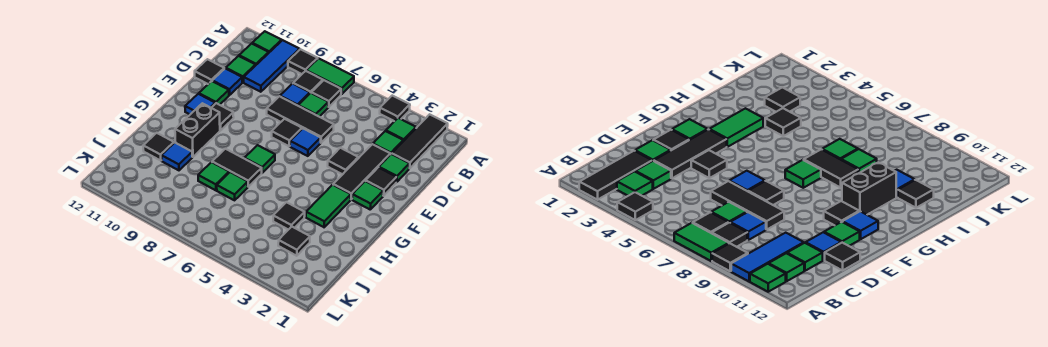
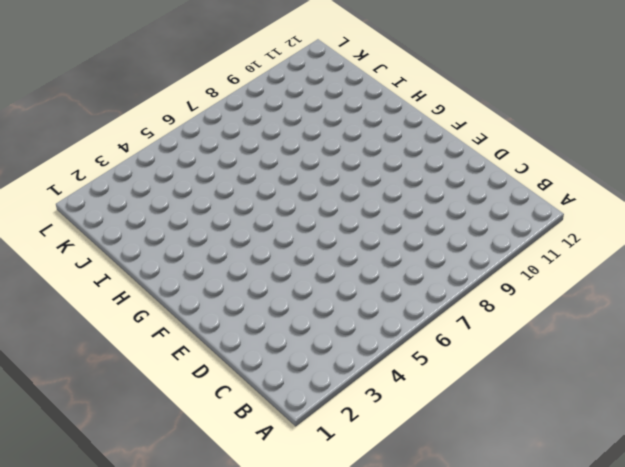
none -> black tile A2:C2 level 1
none -> black tile A4 level 1
none -> green tile A7:A8 level 1
none -> black tile A9 level 1

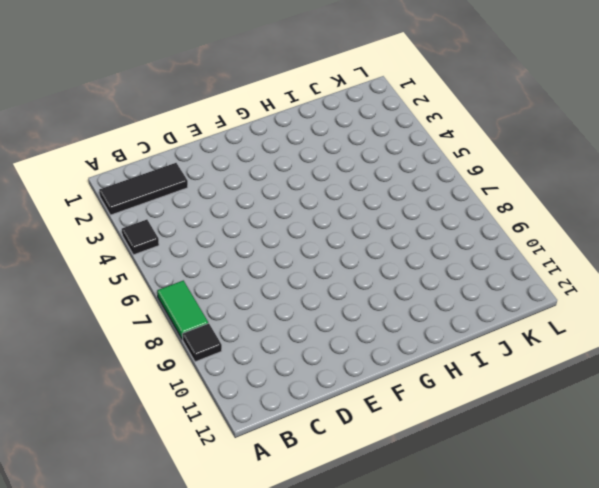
none -> blue tile A10:C10 level 1
none -> green tile A11 level 1
none -> green tile B3 level 1
none -> black tile B7 level 1

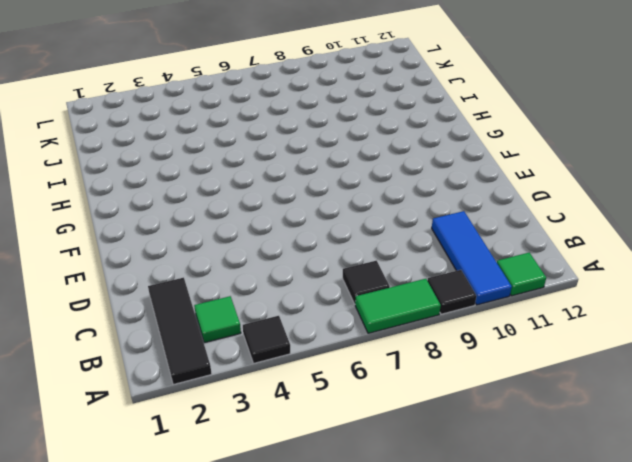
none -> black tile B8 level 1
none -> green tile B11 level 1
none -> green tile C3 level 1
none -> green tile C7 level 1

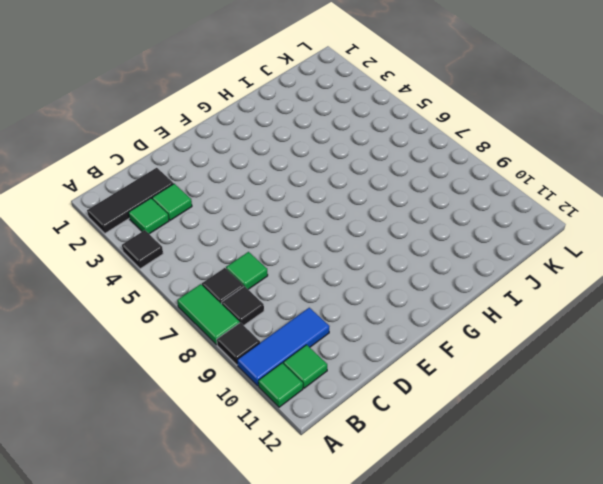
none -> blue tile C8 level 1
none -> green tile C11 level 1
none -> green tile D2 level 1
none -> black tile D3:F3 level 1

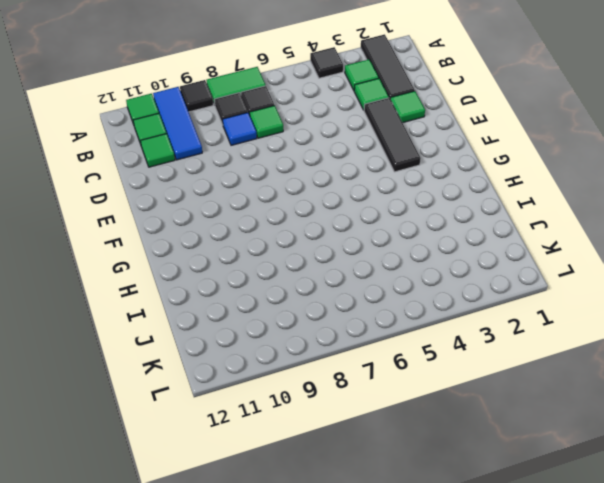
none -> black tile D6:D8 level 1
none -> blue tile D11 level 1
none -> black tile D12 level 1
none -> black tile E2 level 1

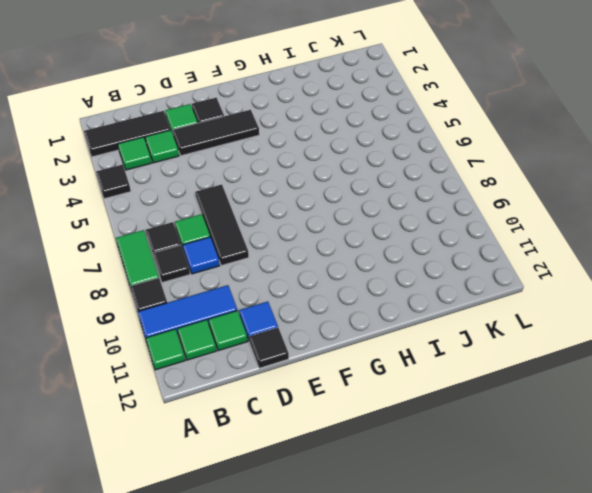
none -> black tile E4 level 1
none -> blue tile E6 level 1
none -> black tile E7 level 1
none -> green tile E11 level 1

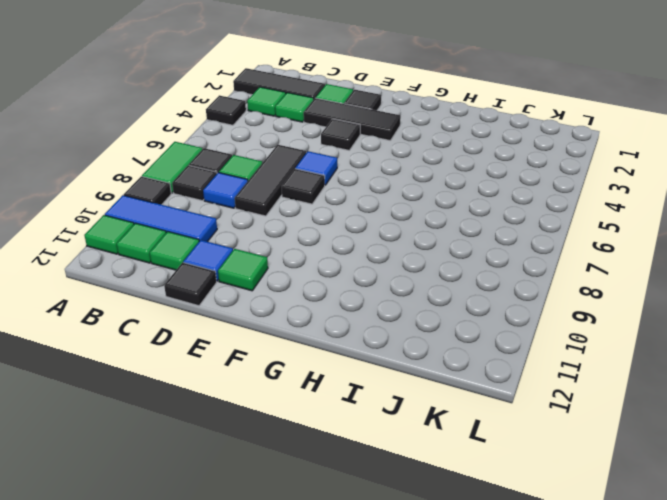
none -> green tile F2 level 1
none -> black tile F10 level 1
none -> blue tile F11 level 1
none -> green tile G3:H3 level 1

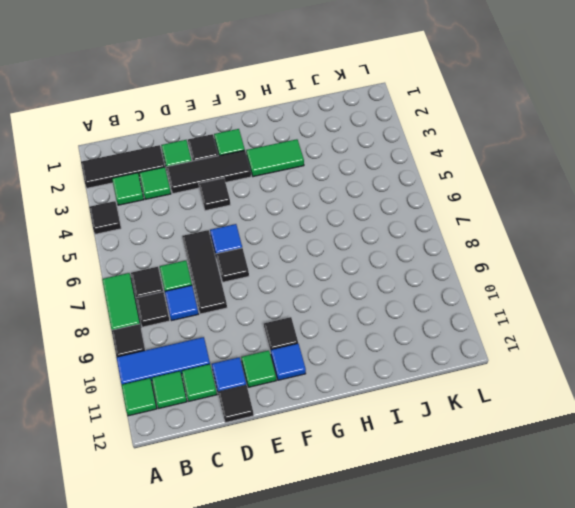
none -> green tile G7 level 1
none -> black brick G10:H10 level 1
none -> black tile H7:H8 level 1
none -> black tile I4 level 1

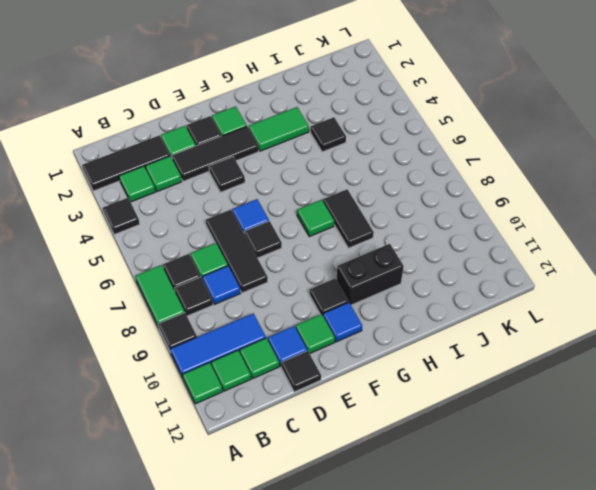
none -> green tile I7 level 1
none -> green tile I8 level 1
none -> blue tile I10 level 1
none -> black tile I11 level 1

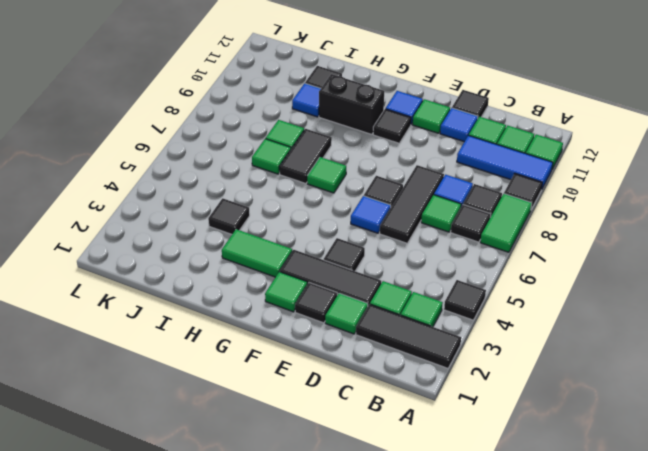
none -> black tile J3 level 1

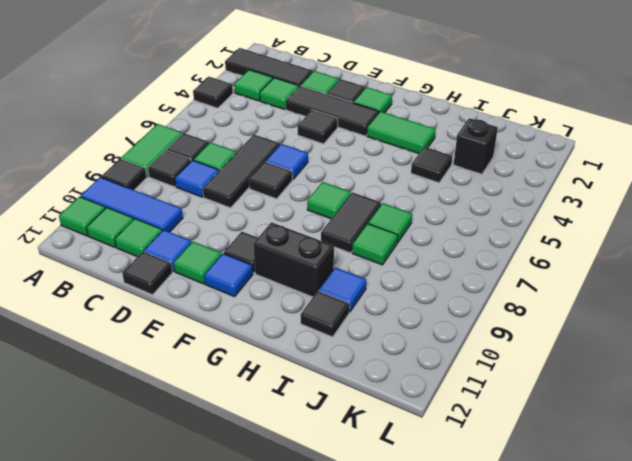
black brick J3 level 1 -> black tile J3 level 1

